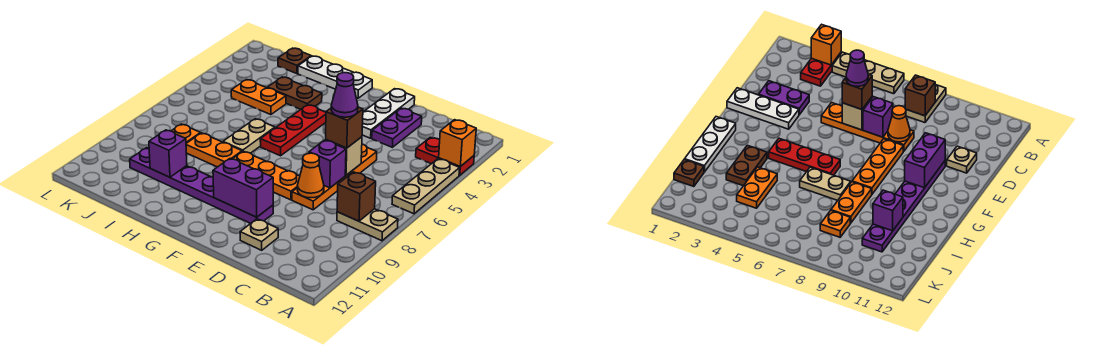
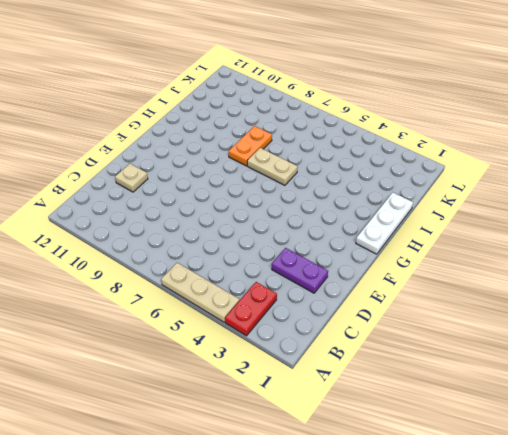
none -> tan plate A8:B8 level 1
none -> orange plate D5:D8 level 1
none -> white plate E1:E3 level 1

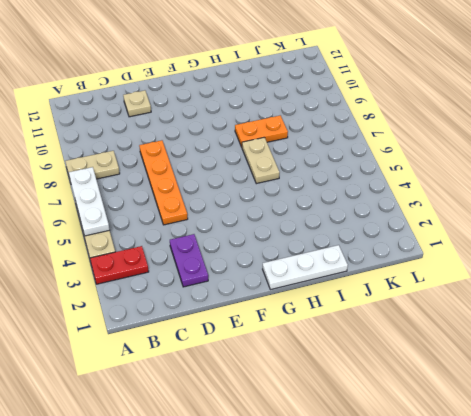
white plate A5:A7 level 2 -> white plate E1:E3 level 1
none -> orange plate E8:G8 level 1
none -> purple plate E10:J10 level 1
none -> red plate G4:G6 level 1

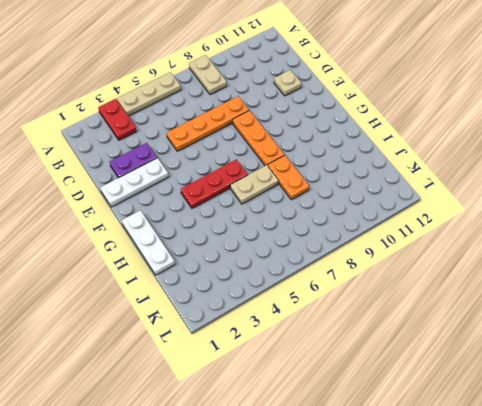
none -> purple plate E10:J10 level 1
none -> brown plate H3:I3 level 1
none -> orange plate I4:J4 level 1

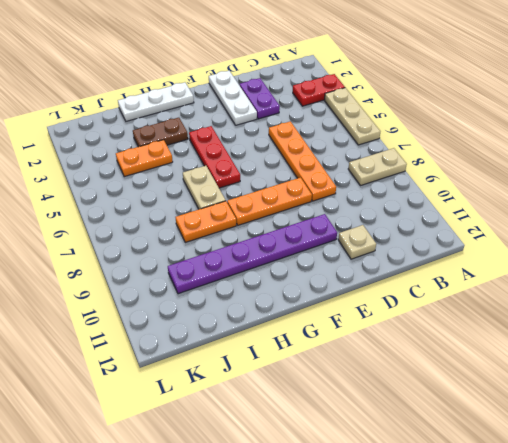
none -> brown plate J1 level 1
none -> orange plate J8 level 1
none -> orange brick A3 level 2

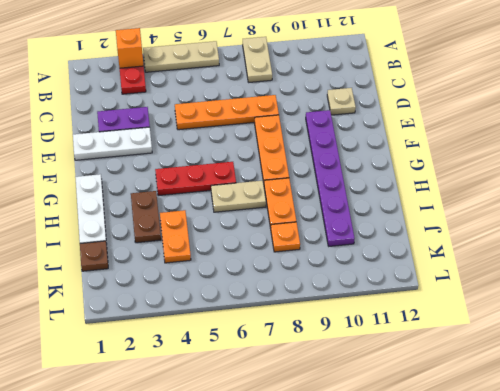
none -> brown brick B8 level 2
none -> tan brick D6 level 2
none -> purple brick D7 level 2

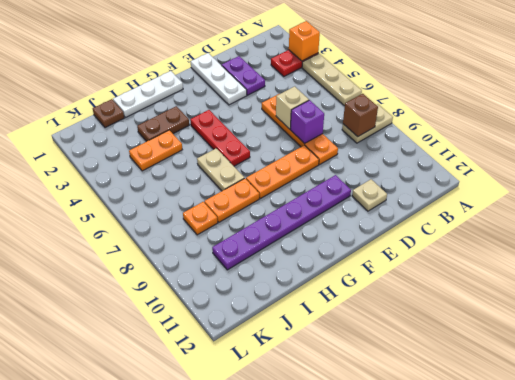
none -> orange cone D8 level 2
none -> purple brick E10:F10 level 2
none -> purple brick I10 level 2

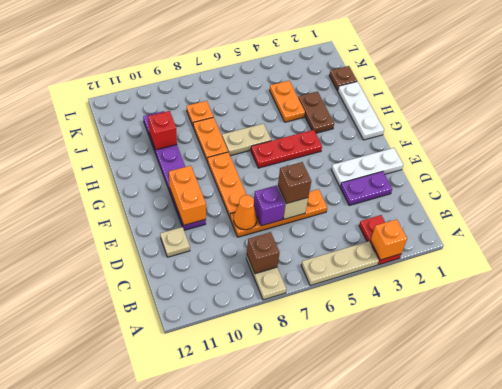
orange brick E10:F10 level 2 -> purple brick E10:F10 level 2
red brick I10 level 2 -> purple brick I10 level 2
none -> purple cone D6 level 4

